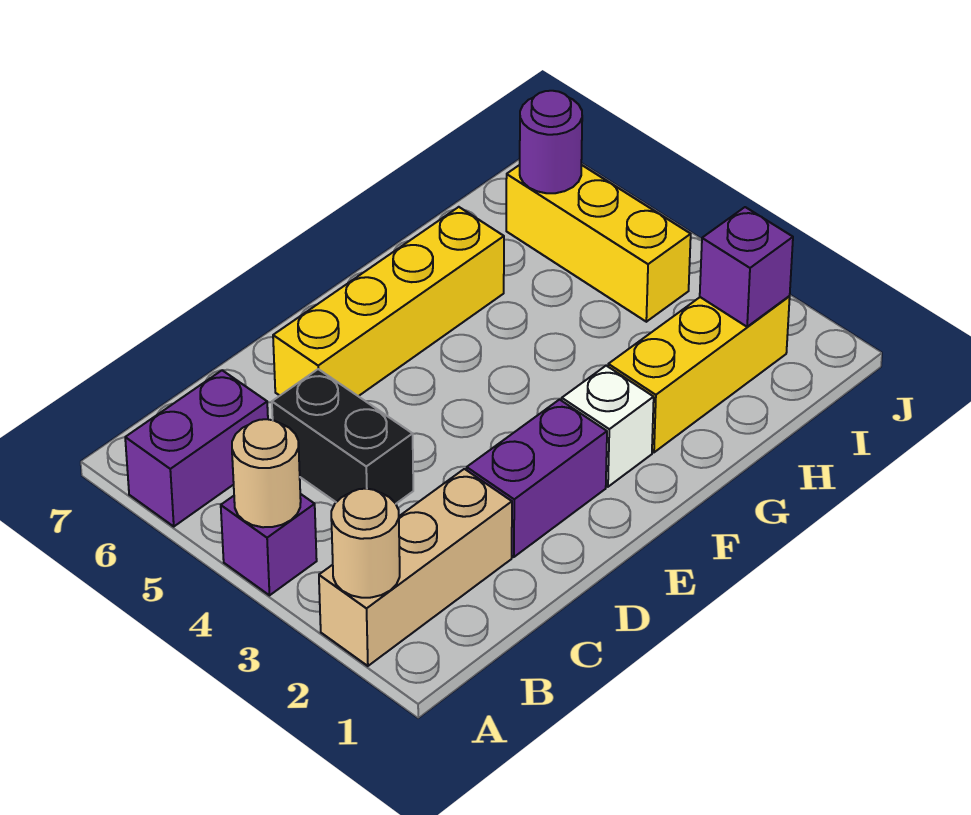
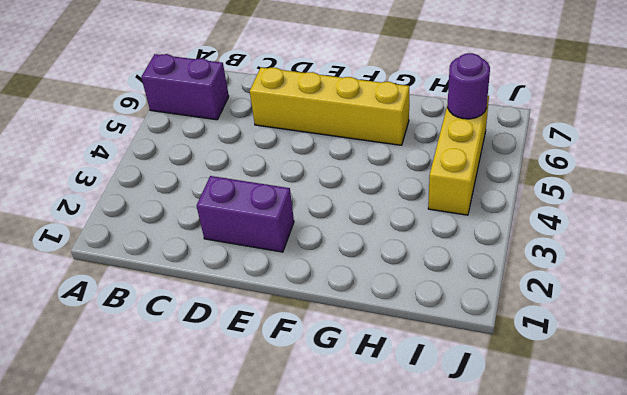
none -> tan brick A2:C2 level 1
none -> purple brick A4 level 1
none -> black brick C4:C5 level 1

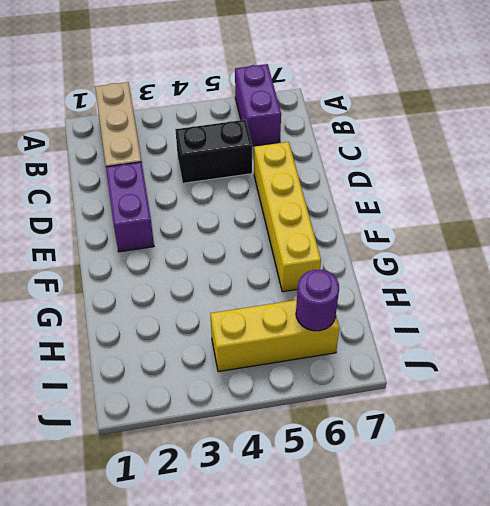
none -> purple brick A4 level 1
none -> white brick F2 level 1
none -> yellow brick G2:I2 level 1

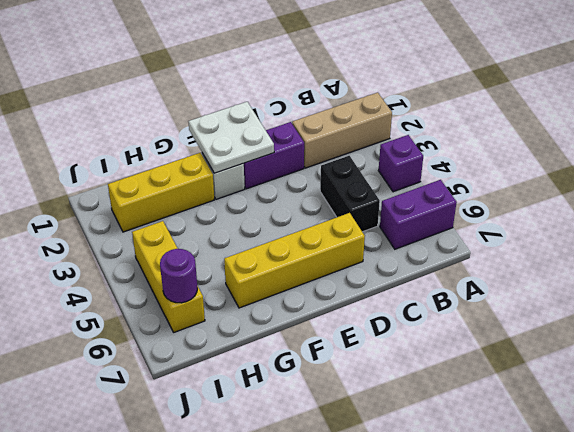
white plate E1:F2 level 2 -> none
none -> tan round brick A2 level 2
none -> tan round brick A4 level 2
none -> purple brick I2 level 2

